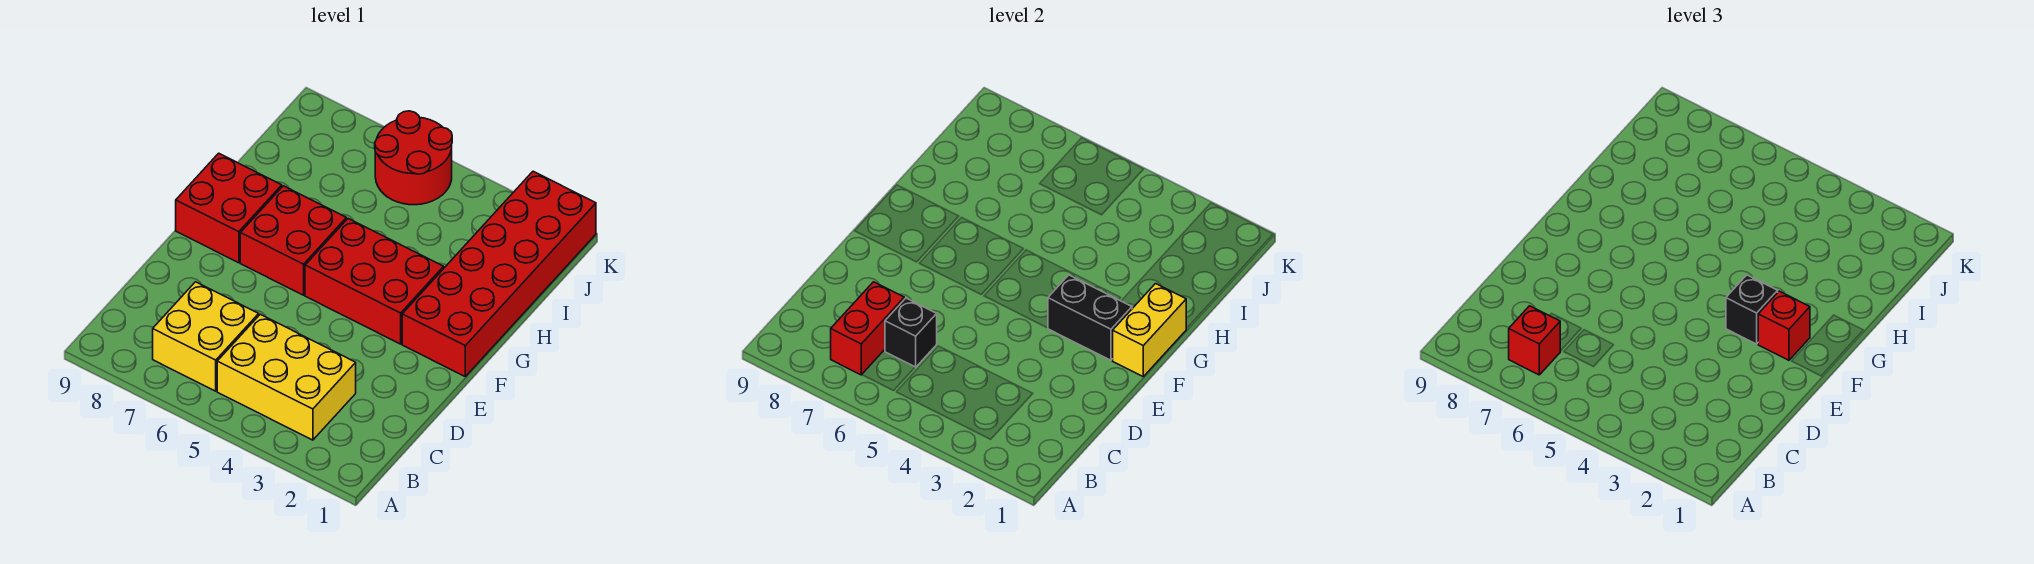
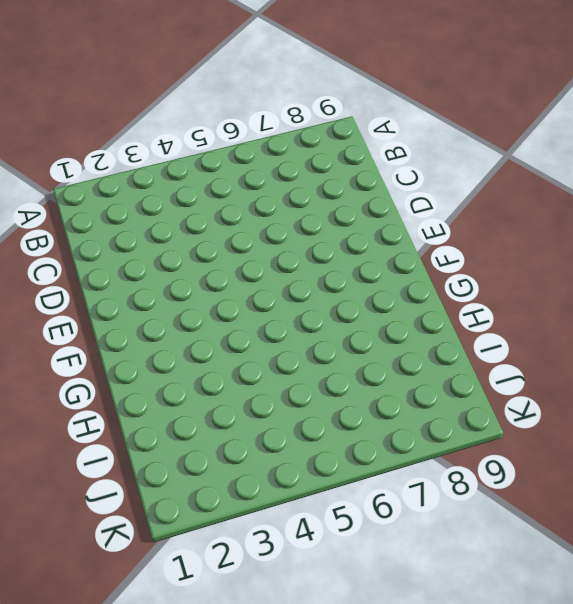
none -> yellow brick B3:C5 level 1
none -> yellow brick B6:C7 level 1
none -> red brick F1:K2 level 1

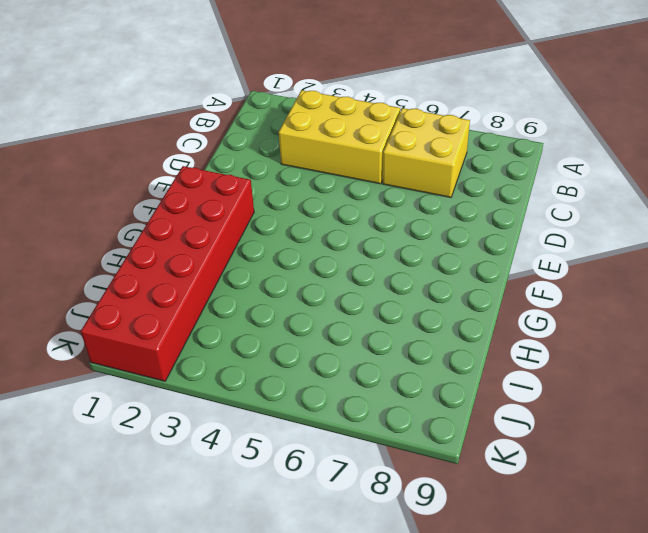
none -> red brick F3:G5 level 1
none -> red brick F6:G7 level 1
none -> red brick F8:G9 level 1

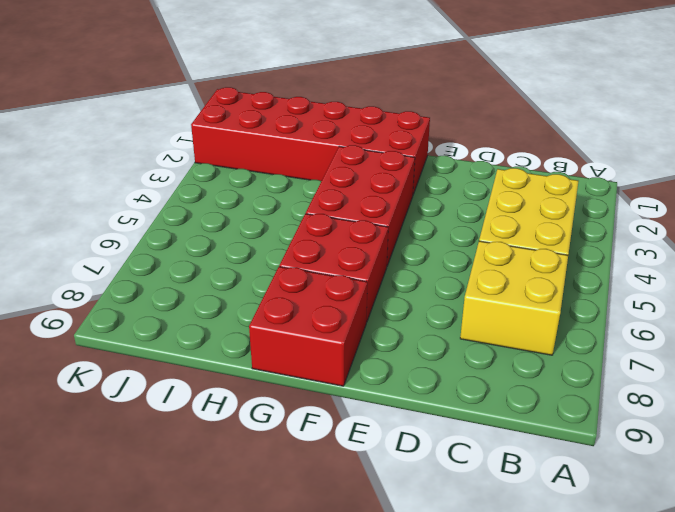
none -> red round brick J5:K6 level 1
none -> red brick B7:C7 level 2
none -> black brick C6 level 2

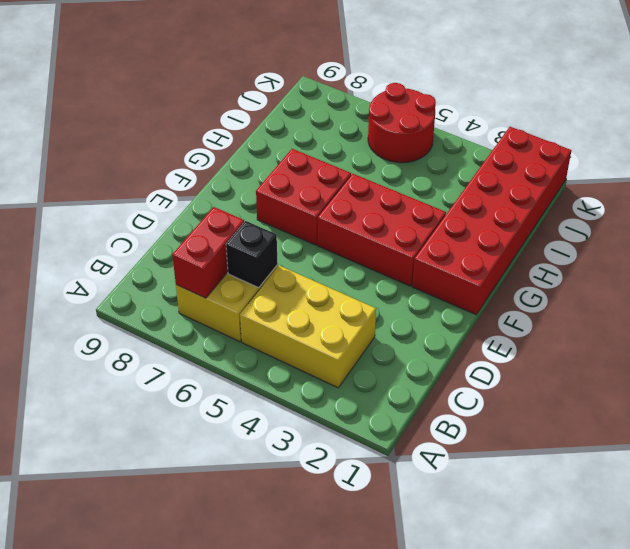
none -> red brick F8:G9 level 1
none -> yellow brick F1:G1 level 2
none -> black brick F2:F3 level 2

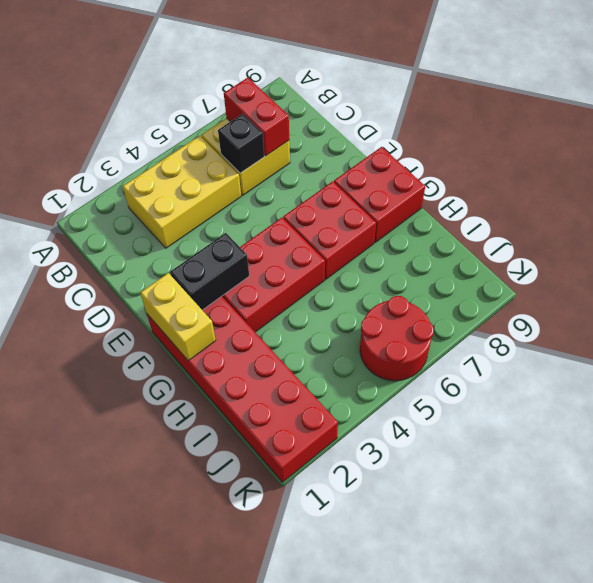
none -> red brick B7 level 3
none -> red brick F2 level 3
none -> black brick F3 level 3

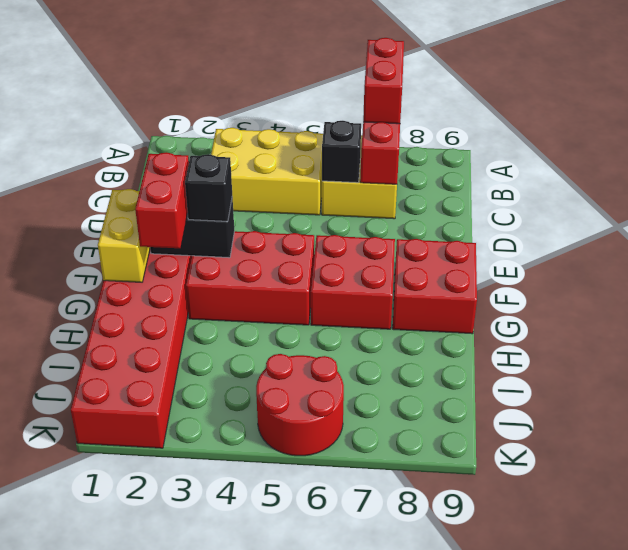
red brick A7:B7 level 3 -> red brick B7 level 3
red brick F2:G2 level 3 -> red brick F2 level 3

